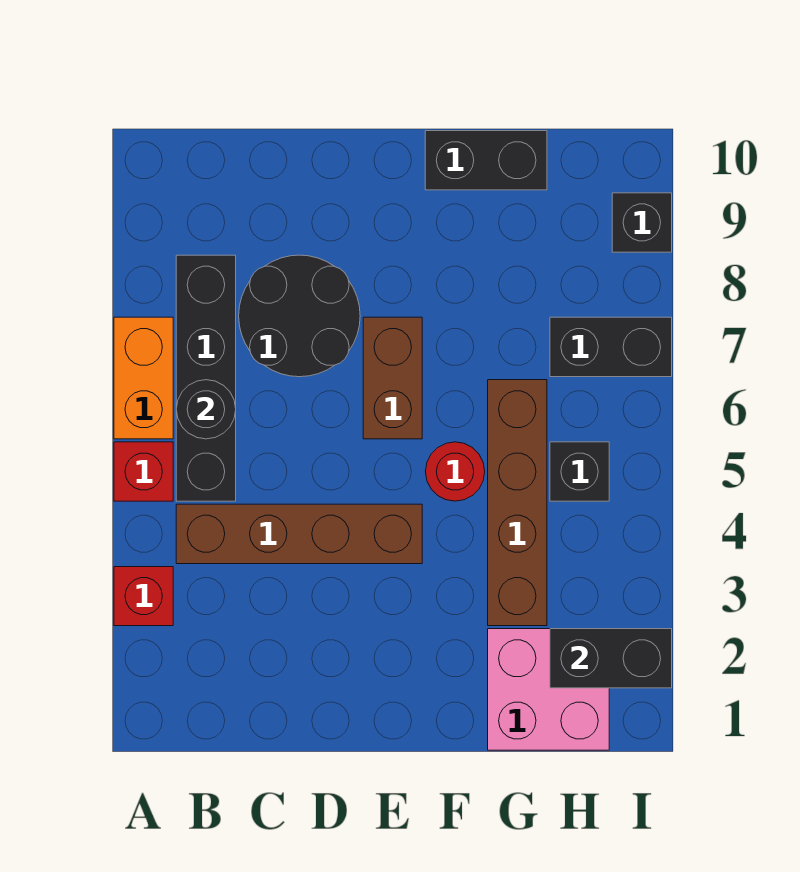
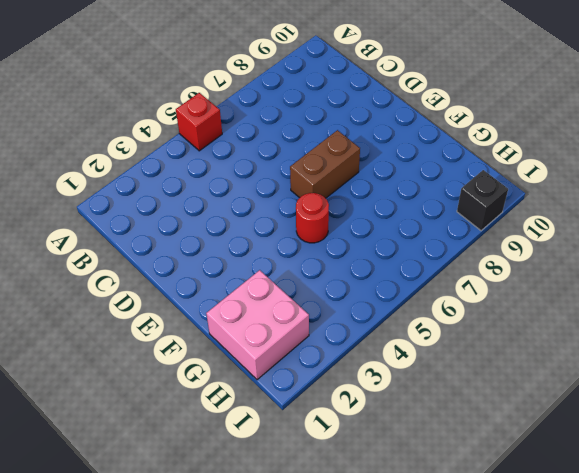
none -> red brick A3 level 1
none -> orange brick A6:A7 level 1
none -> brown brick B4:E4 level 1

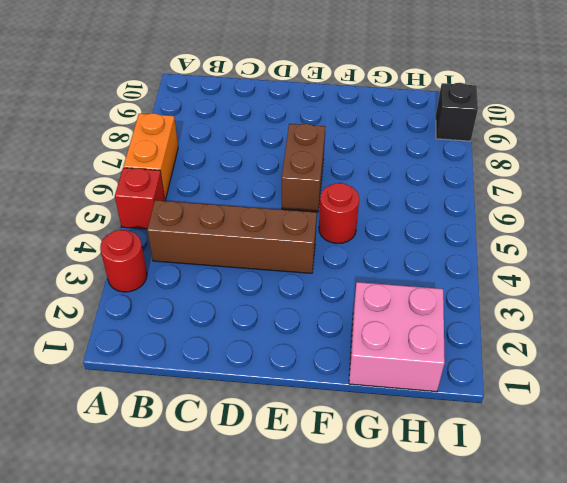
red round brick A3 level 1 -> red brick A3 level 1
none -> black brick B5:B8 level 1
none -> black round brick C7:D8 level 1
none -> black brick F10:G10 level 1

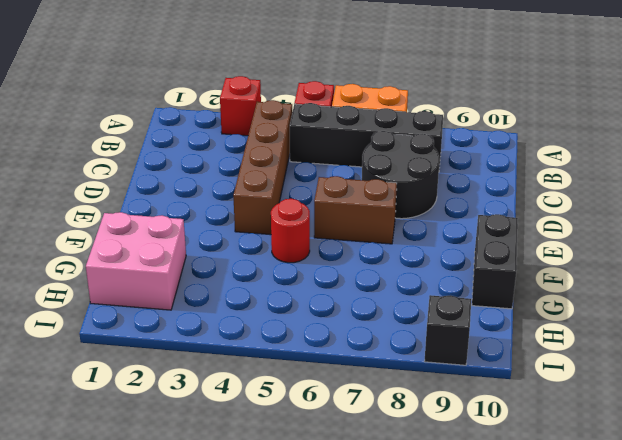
none -> brown brick G3:G6 level 1
none -> black brick H5 level 1
none -> black brick H7:I7 level 1

